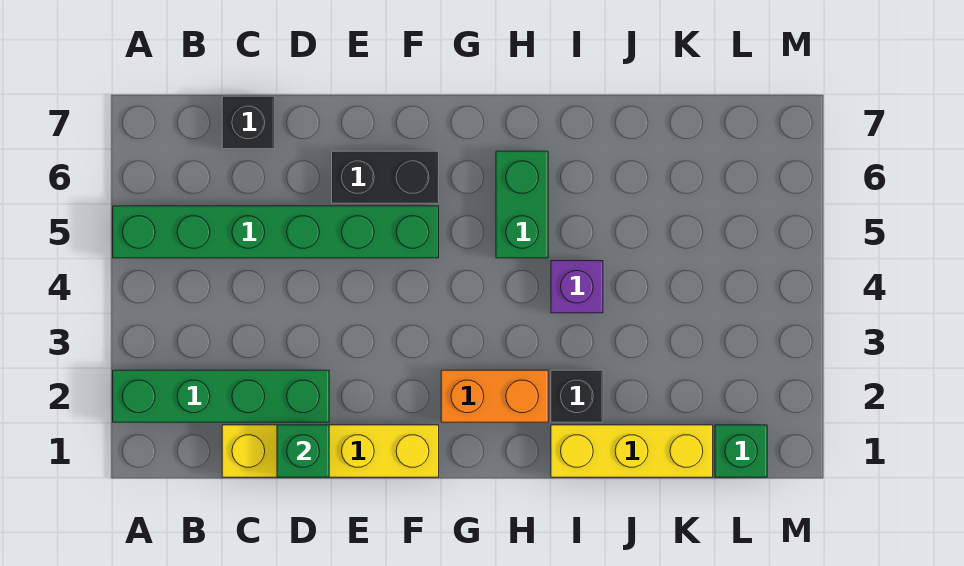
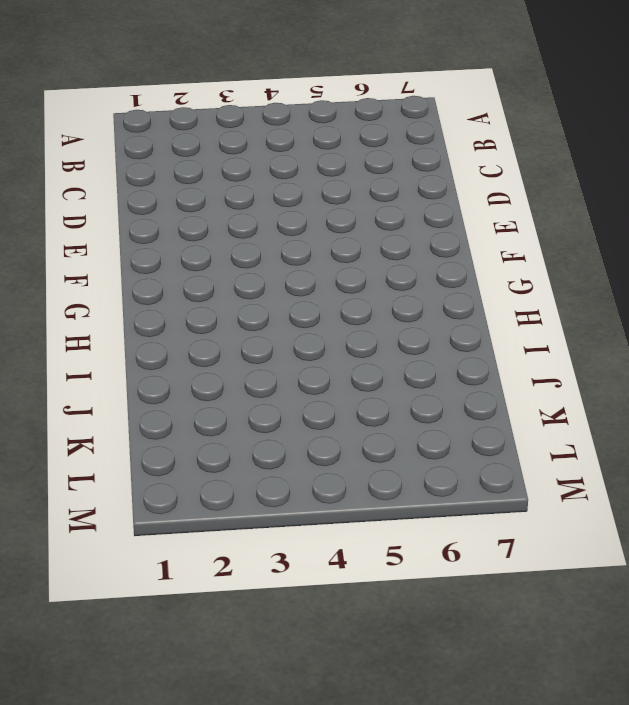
none -> green brick A2:D2 level 1
none -> green brick A5:F5 level 1
none -> yellow brick C1:F1 level 1

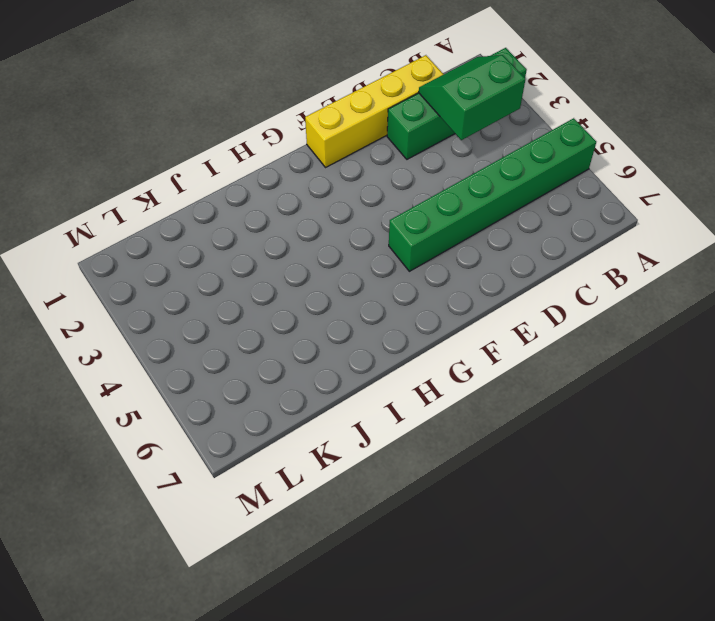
green slope B2:C3 level 2 top 3 -> none
none -> black brick C7 level 1
none -> black brick E6:F6 level 1
none -> orange brick G2:H2 level 1

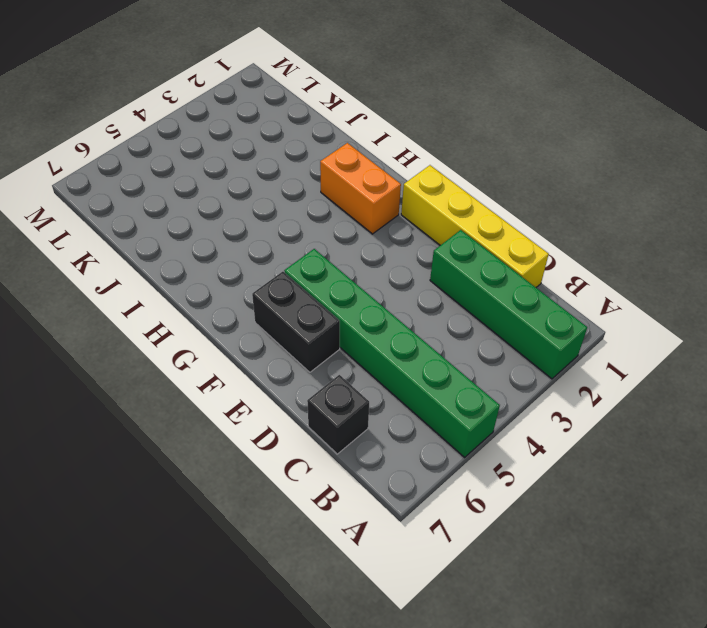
none -> green brick H5:H6 level 1
none -> yellow brick I1:K1 level 1
none -> black brick I2 level 1

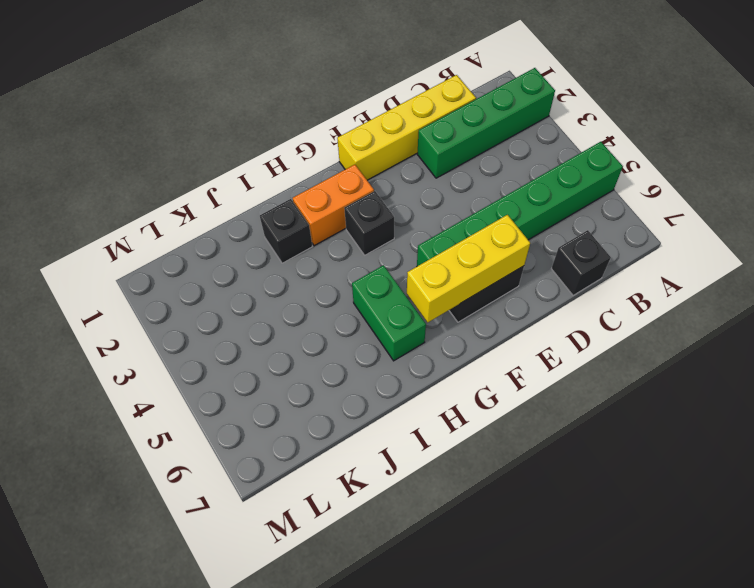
yellow brick E6:G6 level 2 -> yellow brick I1:K1 level 1
black brick G3 level 1 -> none
none -> purple brick I4 level 1
none -> green brick L1 level 1
none -> green brick D1 level 2

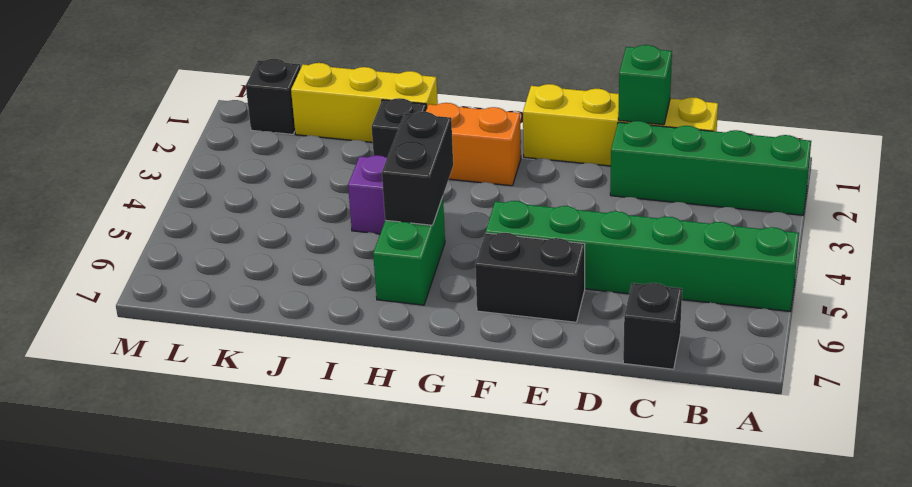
black brick H4:H5 level 2 -> none
black brick L1 level 1 -> green brick L1 level 1

